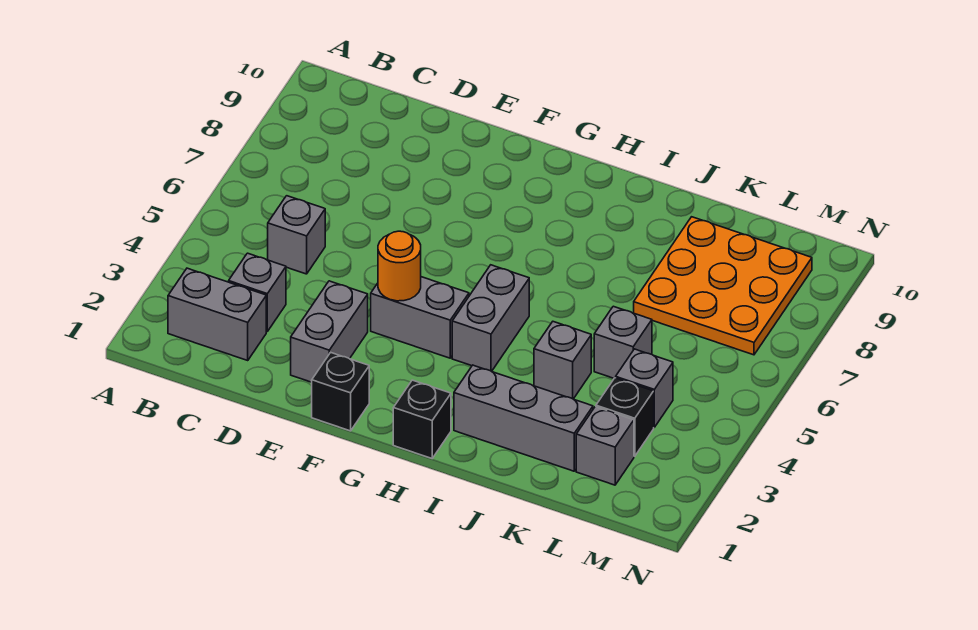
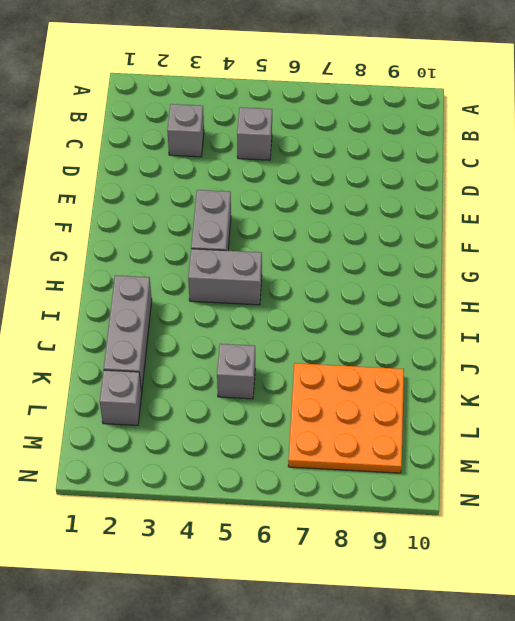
none -> grey brick B2:C2 level 1
none -> grey brick E2:E3 level 1
none -> black brick F1 level 1

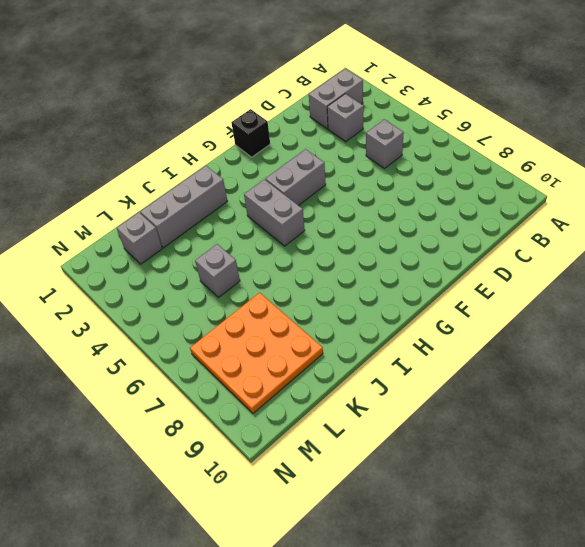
none -> grey brick E2:E3 level 1
none -> black brick H1 level 1
none -> grey brick J4 level 1

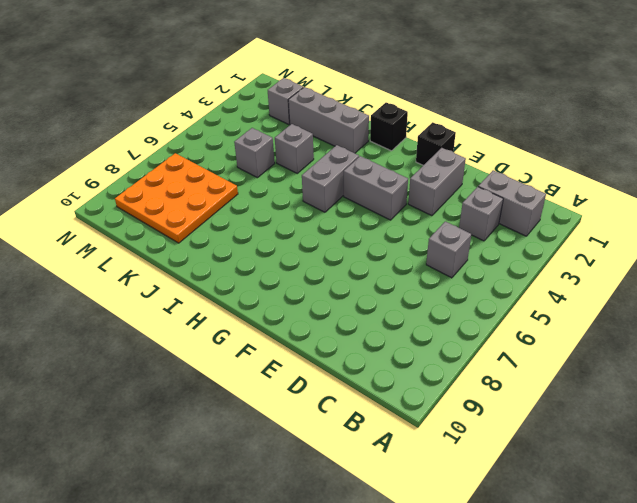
none -> black brick L3 level 1
none -> grey brick L4 level 1
none -> orange round brick F4 level 2

